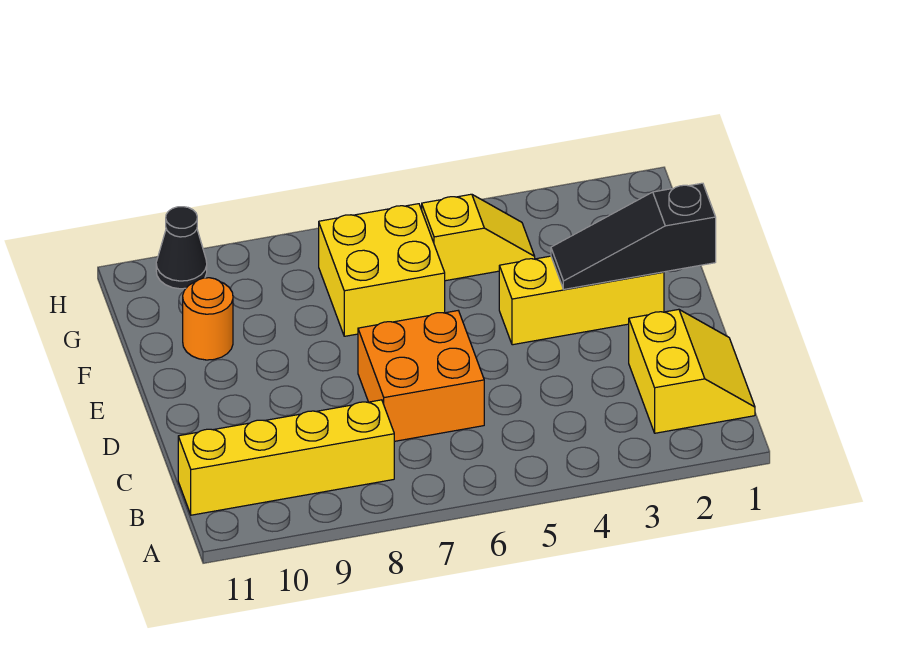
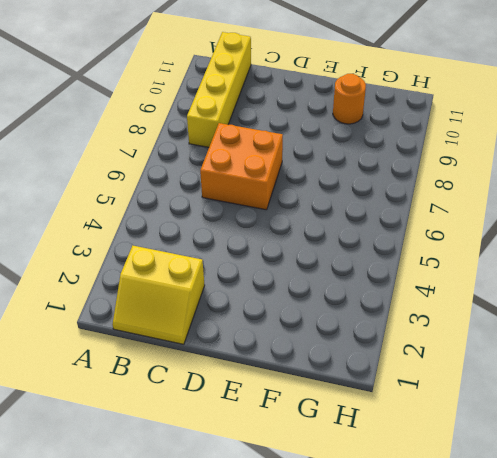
none -> yellow brick E2:E4 level 1
none -> yellow brick F6:G7 level 1

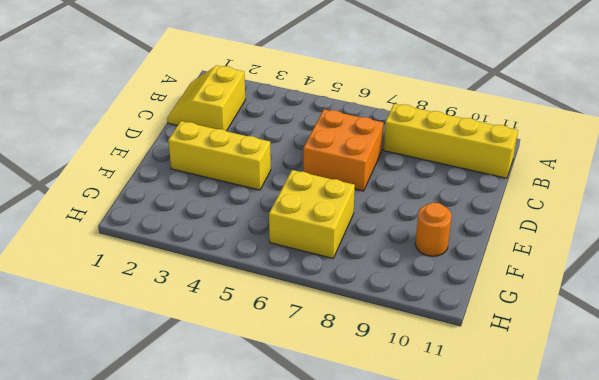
none -> yellow slope G4:G5 level 1 top 5
none -> black cone H10 level 1

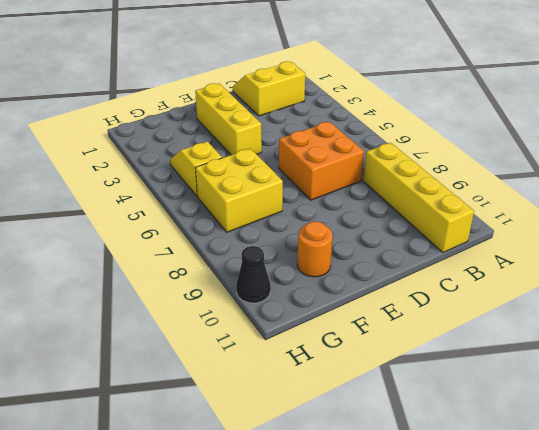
none -> black slope E1:E3 level 2 top 1

